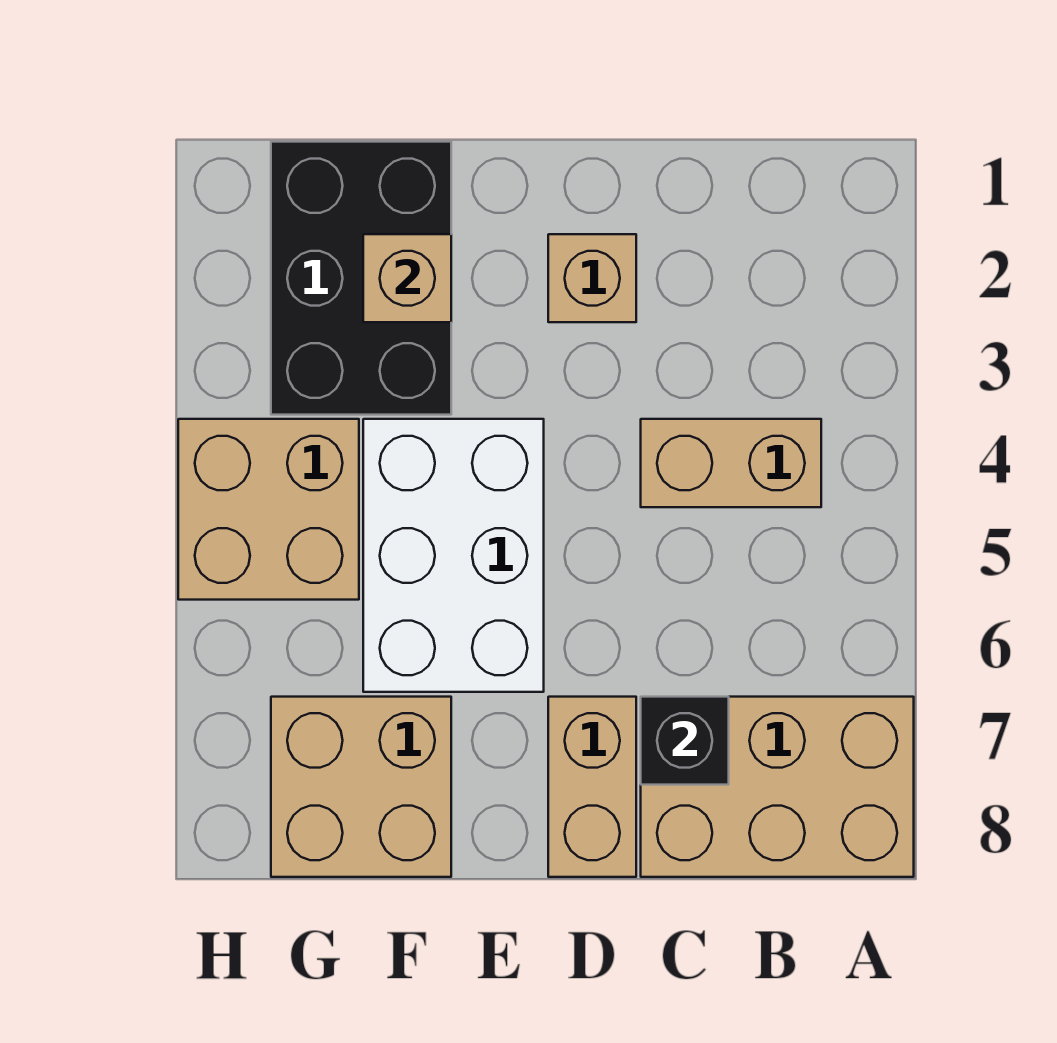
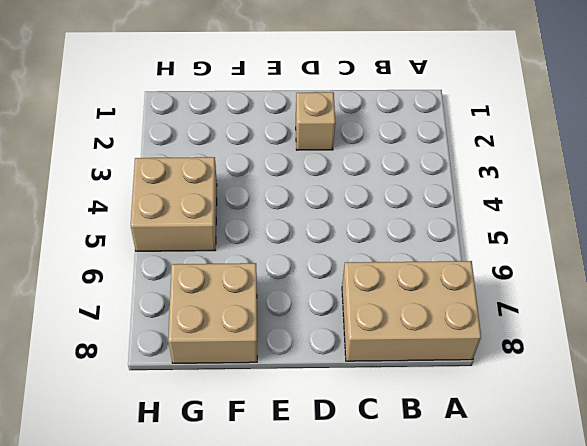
none -> tan brick B4:C4 level 1
none -> tan brick D7:D8 level 1

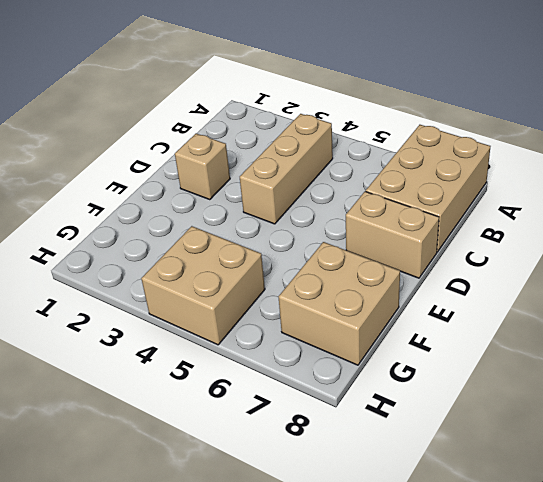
tan brick B4:D4 level 1 -> tan brick B4:C4 level 1
none -> white brick E4:F6 level 1
none -> black brick F1:G3 level 1

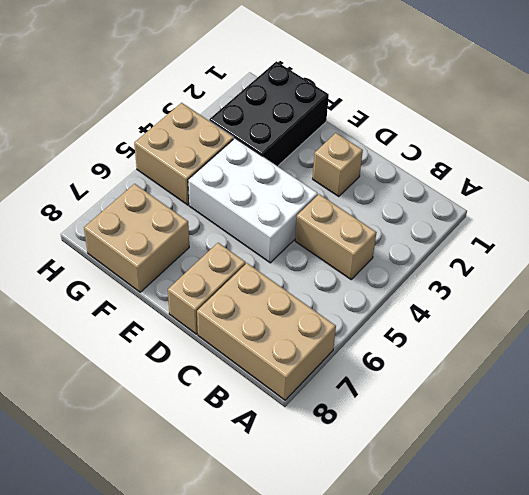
white brick D4:F5 level 1 -> white brick E4:F6 level 1
none -> black brick C7 level 2
none -> tan brick F2 level 2

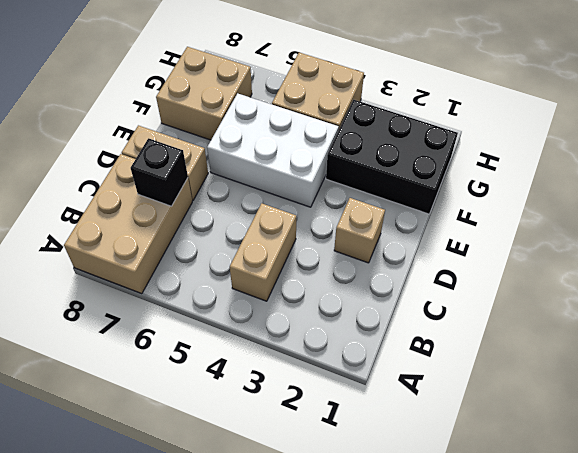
none -> tan brick F2 level 2

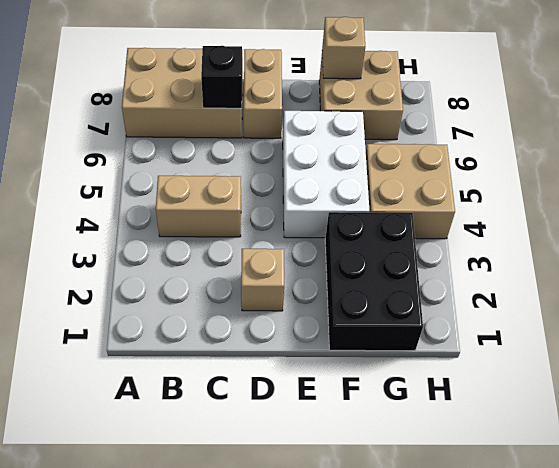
tan brick F8 level 2 -> tan brick F2 level 2

